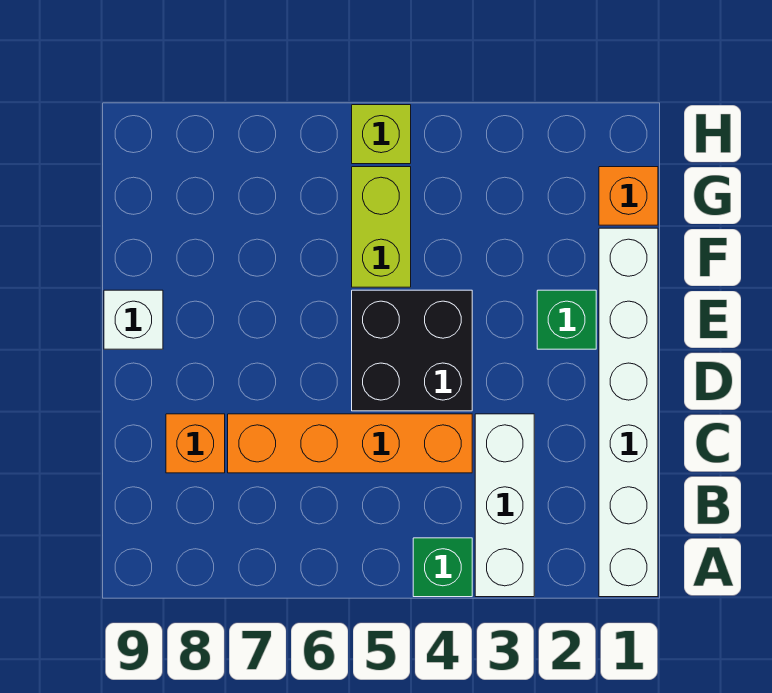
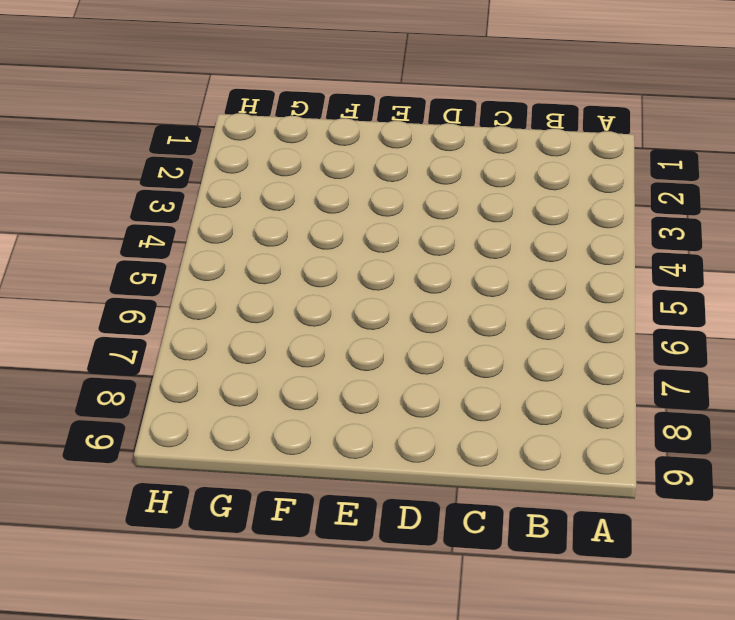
none -> white brick A1:F1 level 1
none -> white brick A3:C3 level 1

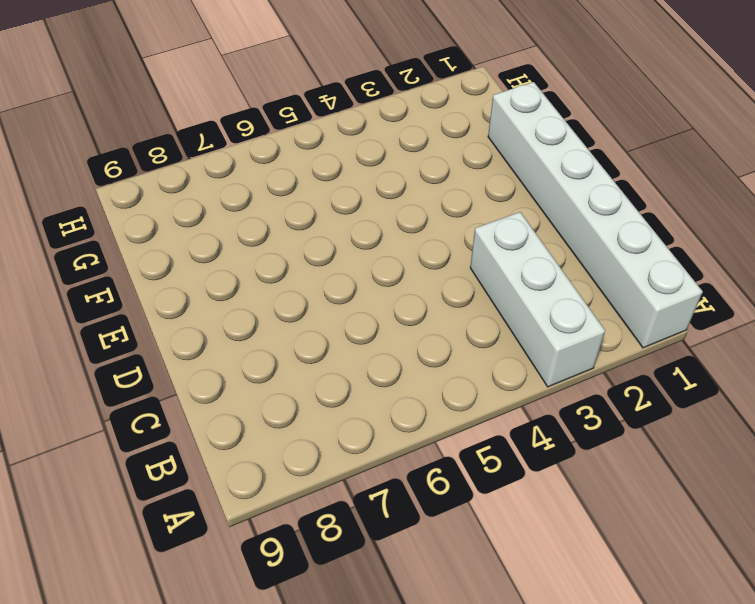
none -> green brick A4 level 1
none -> orange brick C4:C7 level 1

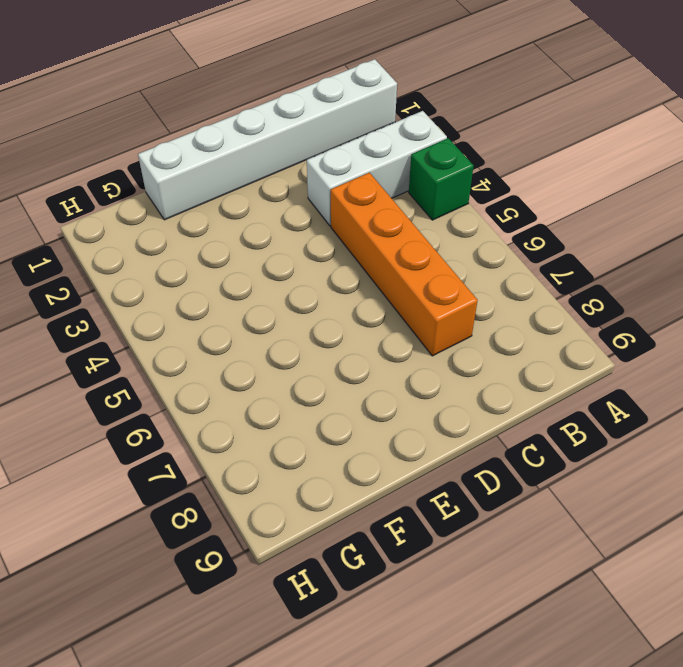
none -> orange brick C8 level 1
none -> black brick D4:E5 level 1

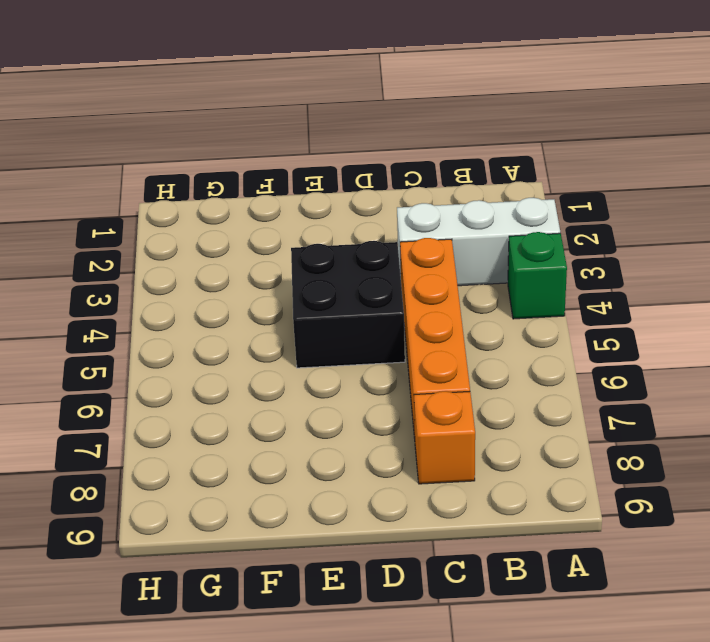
none -> white brick A1:F1 level 1
none -> green brick E2 level 1

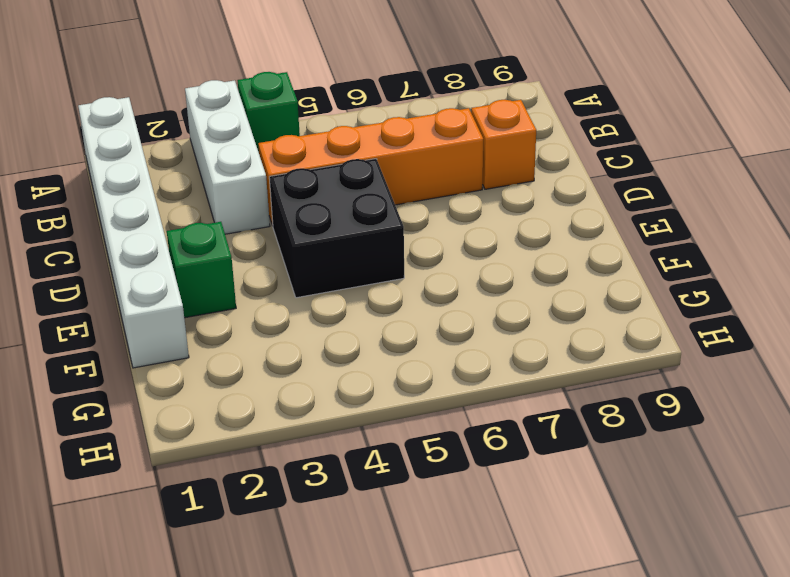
none -> white brick E9 level 1
none -> lime brick F5:G5 level 1

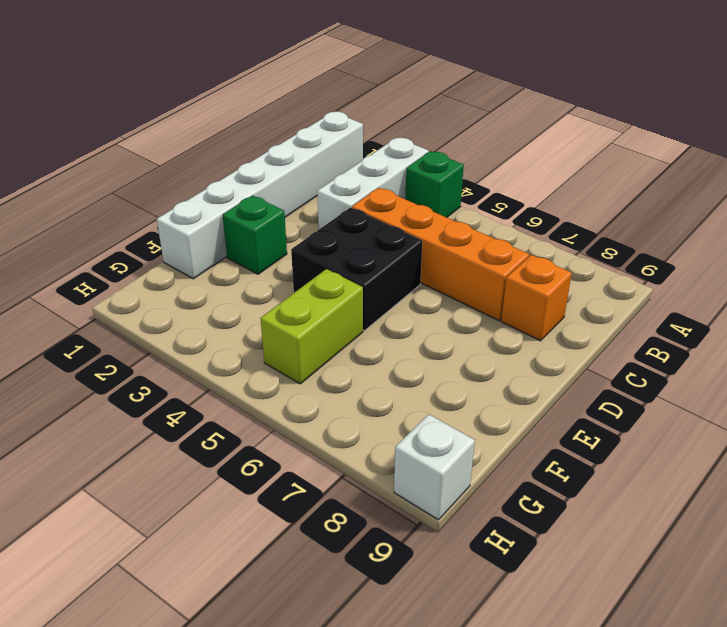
white brick H9 level 1 -> white brick E9 level 1
none -> orange brick G1 level 1
none -> lime brick H5 level 1

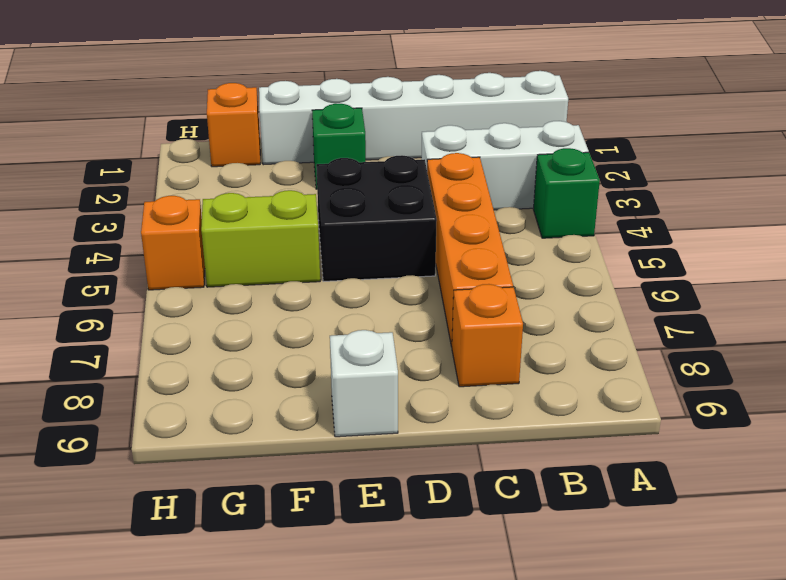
orange brick H5 level 1 -> lime brick H5 level 1

